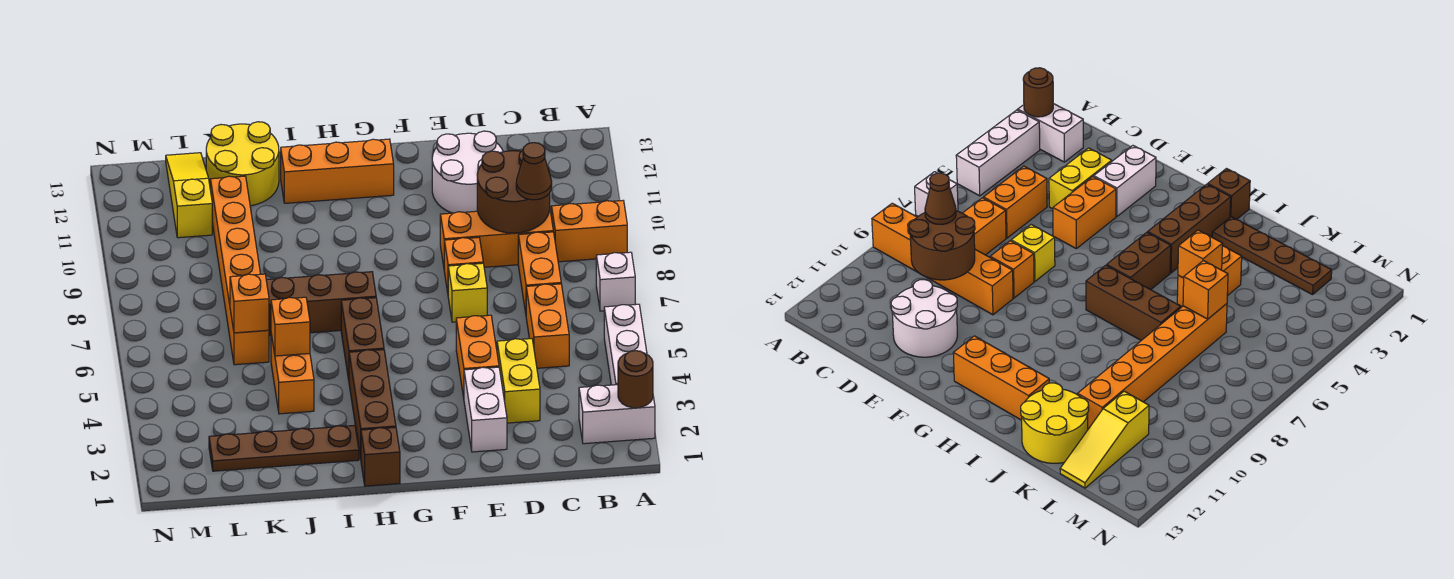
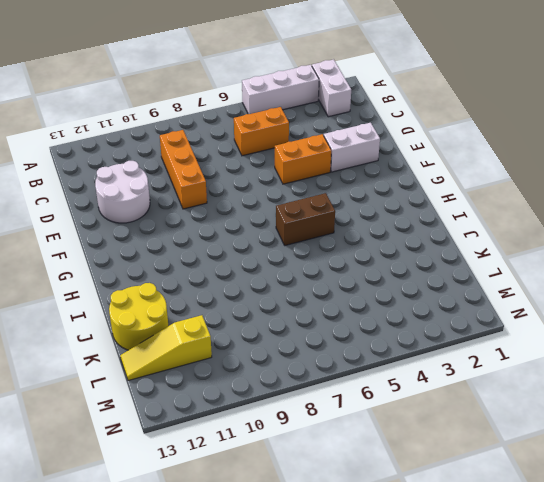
none -> white brick A7 level 1
none -> orange brick A9:B9 level 1
none -> orange brick C7:C8 level 1

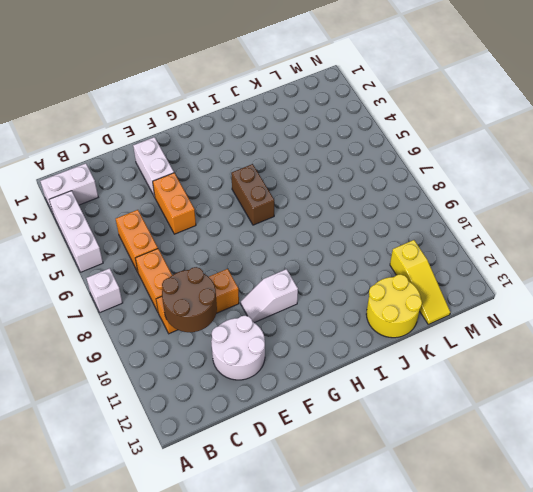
white slope F10:G10 level 1 top G -> none
none -> orange brick A9:B9 level 1
none -> yellow brick D3:D4 level 1
none -> yellow brick E7 level 1

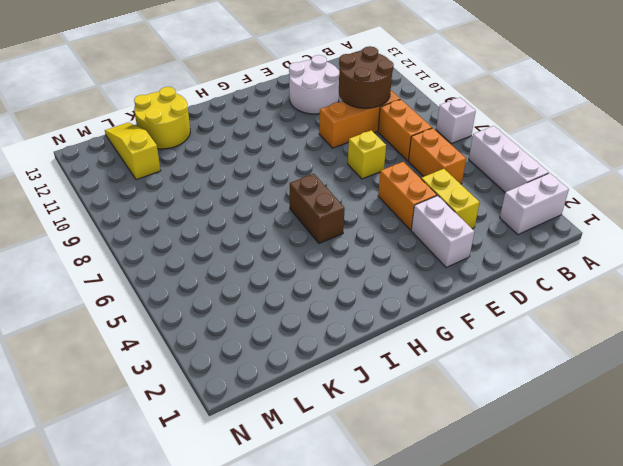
none -> orange brick A9:B9 level 1
none -> orange brick E8 level 1
none -> orange brick G12:I12 level 1

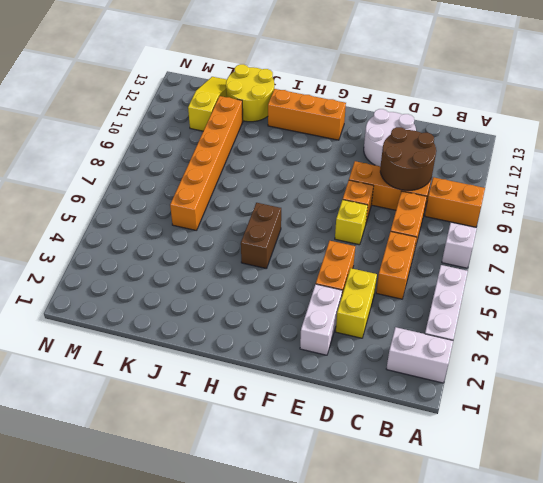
none -> brown brick H1 level 1
none -> brown brick H2:H4 level 1
none -> brown brick H7:J7 level 1

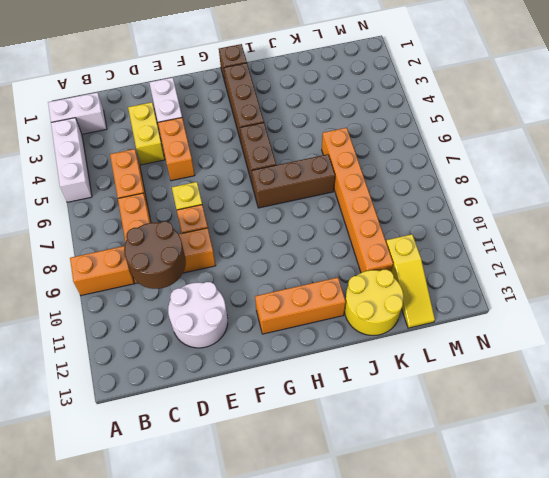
none -> white brick A7 level 1
none -> brown plate I2:L2 level 1
none -> orange brick J4:J5 level 1

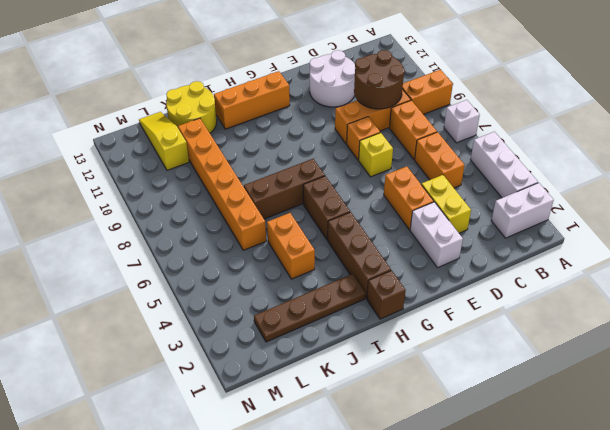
none -> brown round brick A2 level 2
none -> orange brick J5 level 2
none -> orange brick K6 level 2

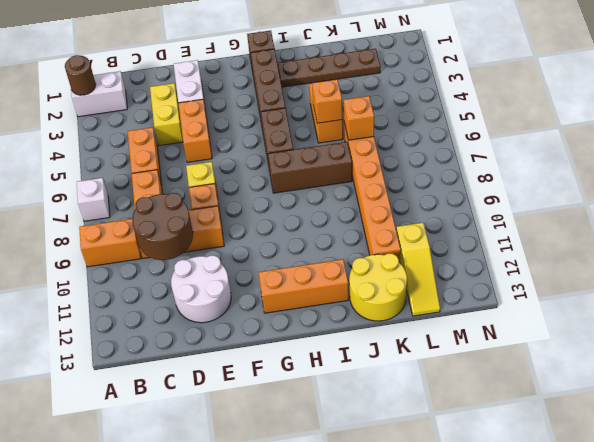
none -> white brick A3:A5 level 1
none -> brown cone C9 level 3

